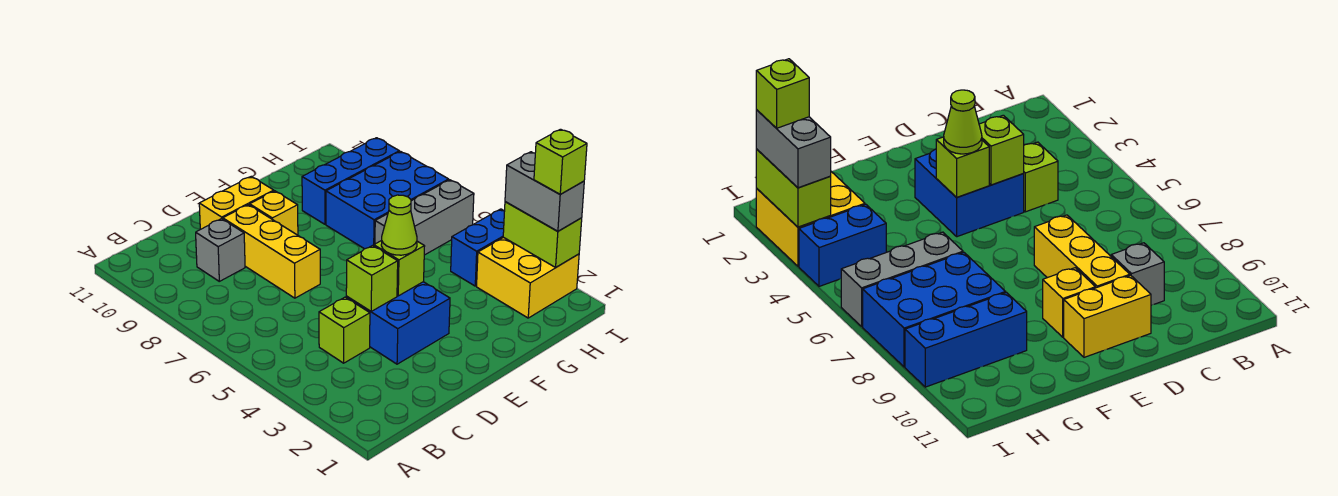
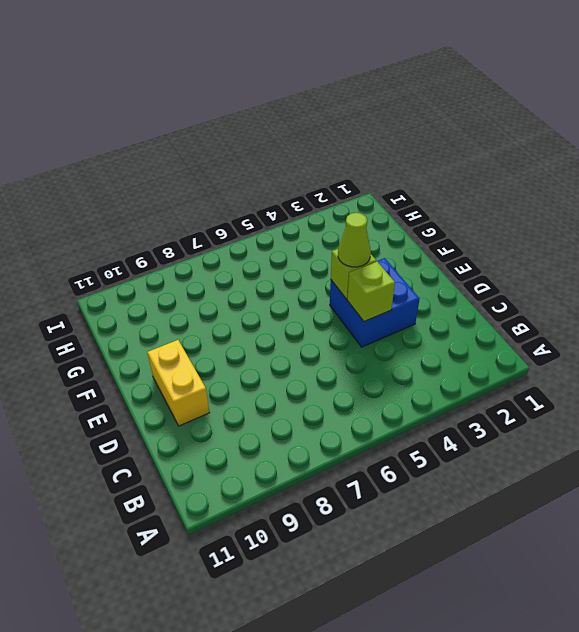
none -> lime brick C4 level 1
none -> grey brick C9 level 1
none -> yellow brick D7:D9 level 1

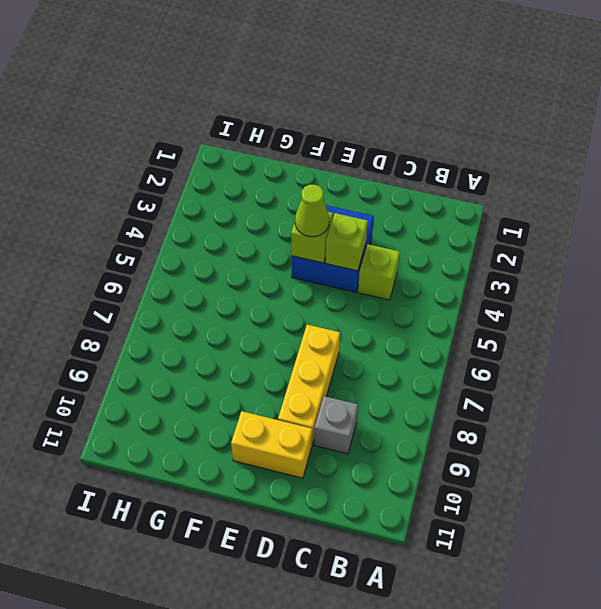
none -> yellow brick E9 level 1
none -> grey brick G6:I6 level 1
none -> blue brick G7:I8 level 1

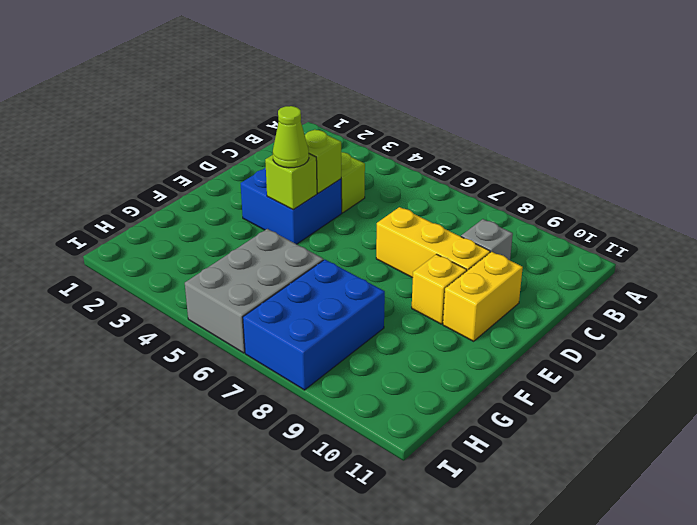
grey brick G5:I6 level 1 -> grey brick G6:I6 level 1
none -> blue brick G9:I9 level 1
none -> yellow brick H2:I3 level 1
none -> blue brick H4:I4 level 1

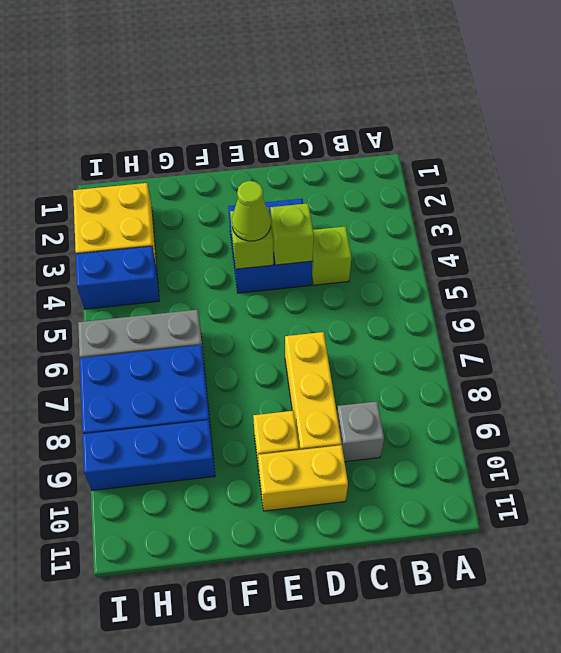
none -> lime brick I2:I3 level 2
none -> grey brick I2:I3 level 3
none -> lime brick I2 level 4

